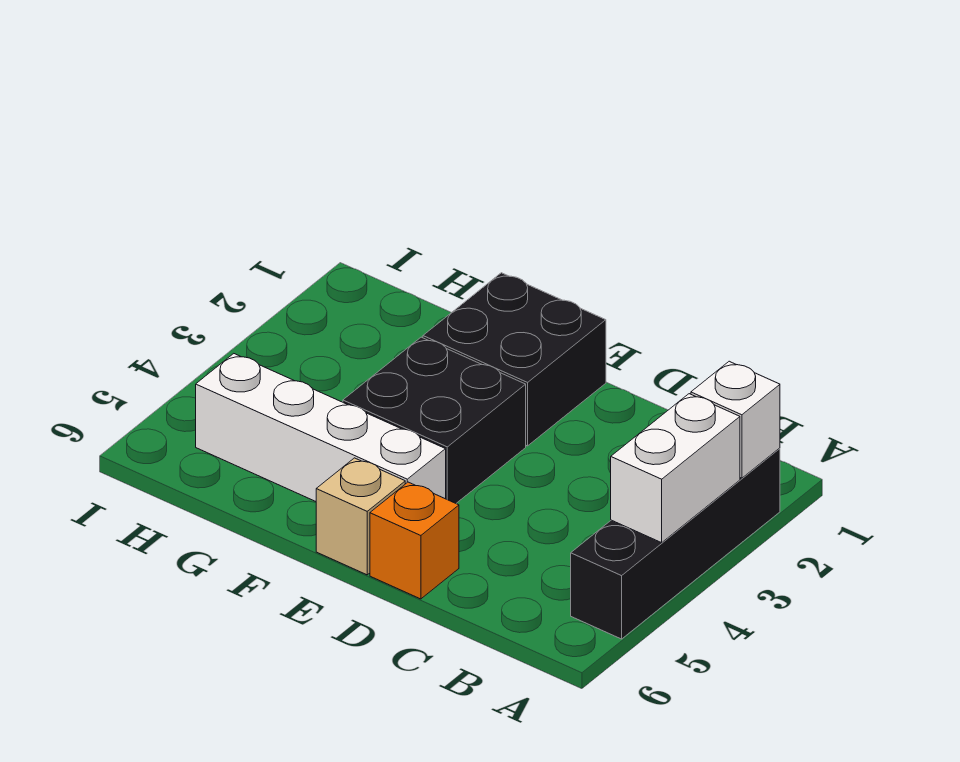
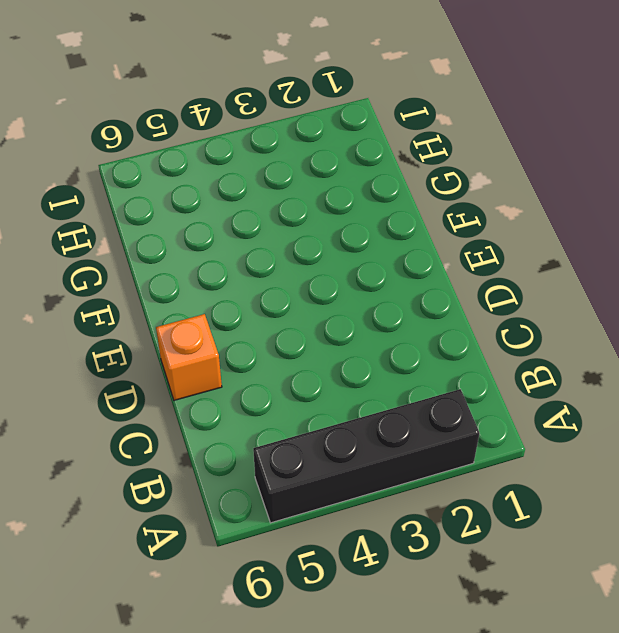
none -> black brick E1:F2 level 1
none -> black brick E3:F4 level 1

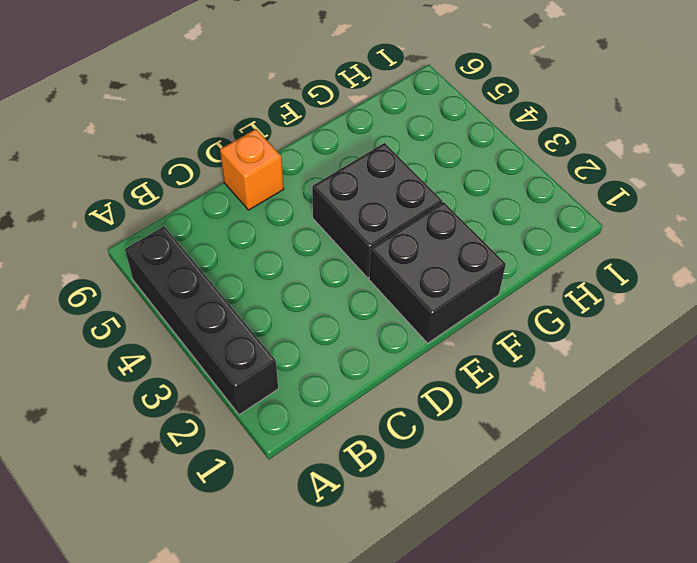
none -> white brick E5:H5 level 1
none -> tan brick E6 level 1

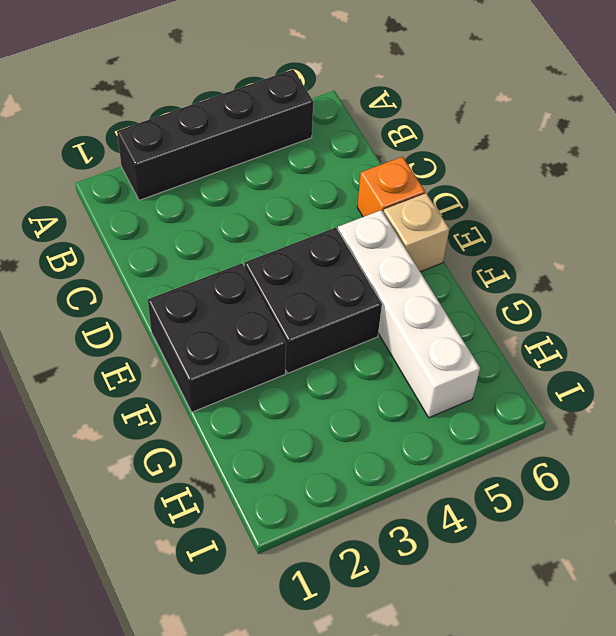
none -> white brick A2 level 2
none -> white brick A3:A4 level 2

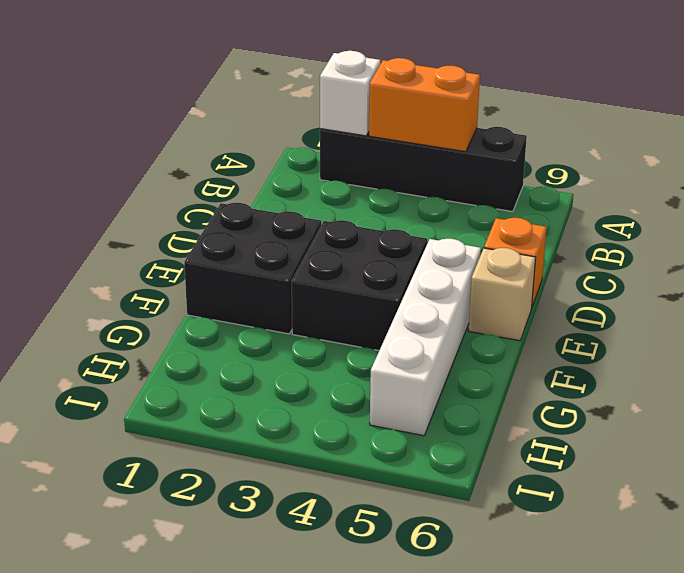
orange brick A3:A4 level 2 -> white brick A3:A4 level 2

